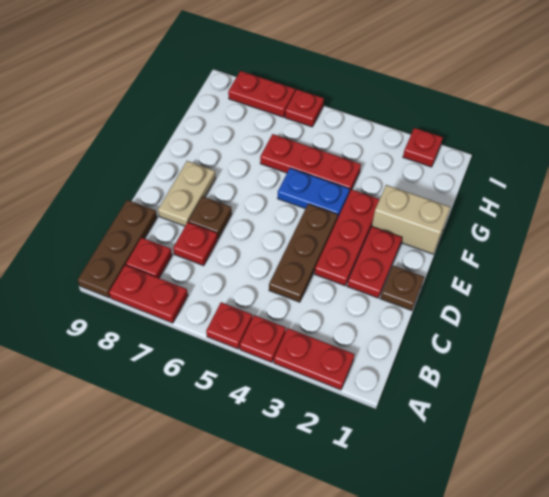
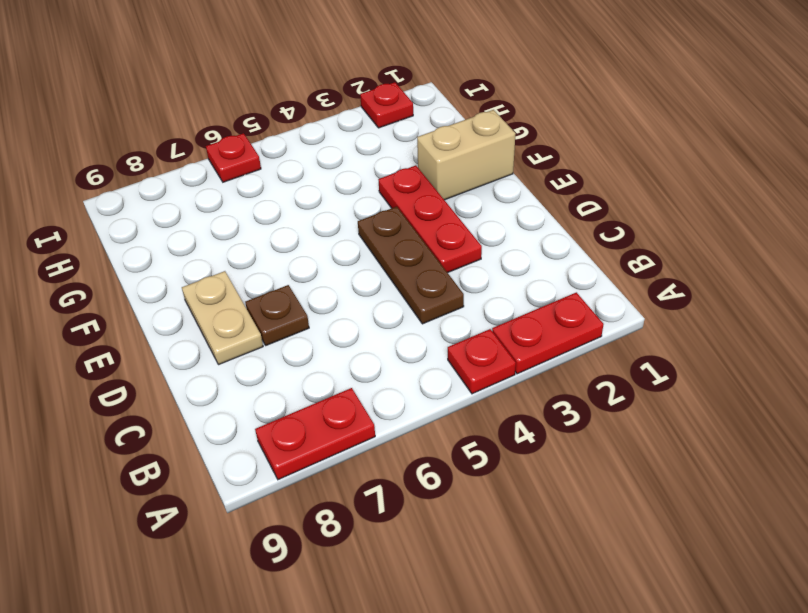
none -> red plate A5 level 1
none -> brown plate A9:C9 level 1
none -> red plate B8 level 1

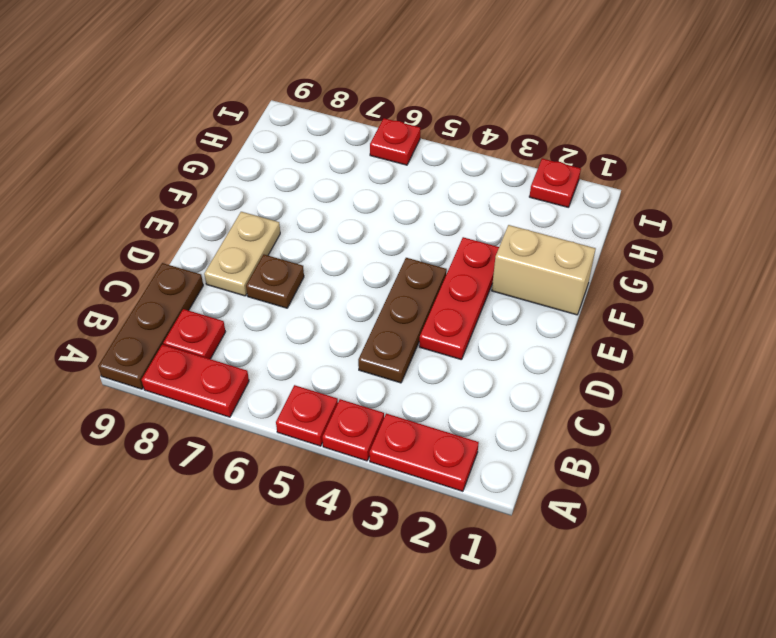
none -> red plate C7 level 1
none -> brown plate D1 level 1
none -> red plate D2:E2 level 1

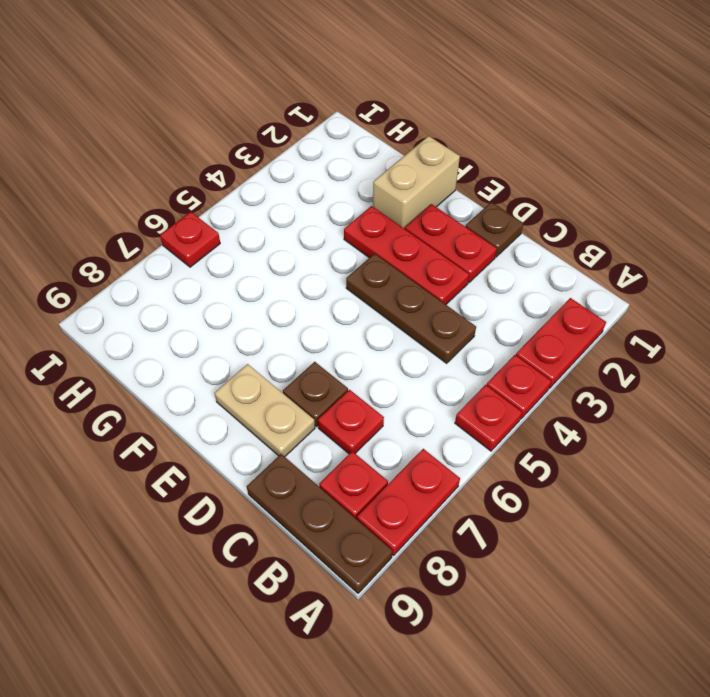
none -> blue plate F4:F5 level 1
none -> red plate G4:G6 level 1
none -> red plate I2 level 1

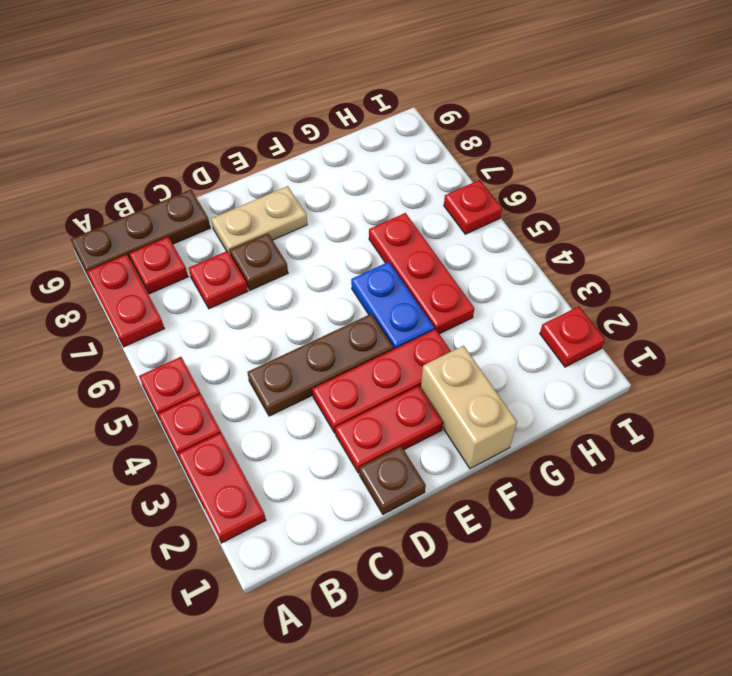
none -> red plate I7:I8 level 1

